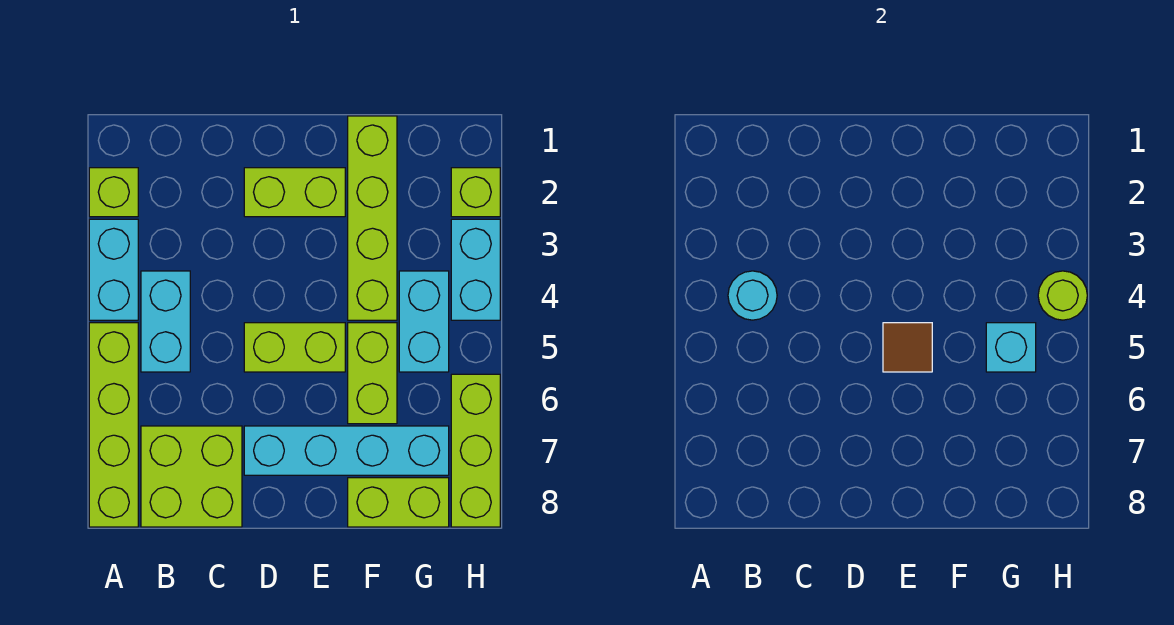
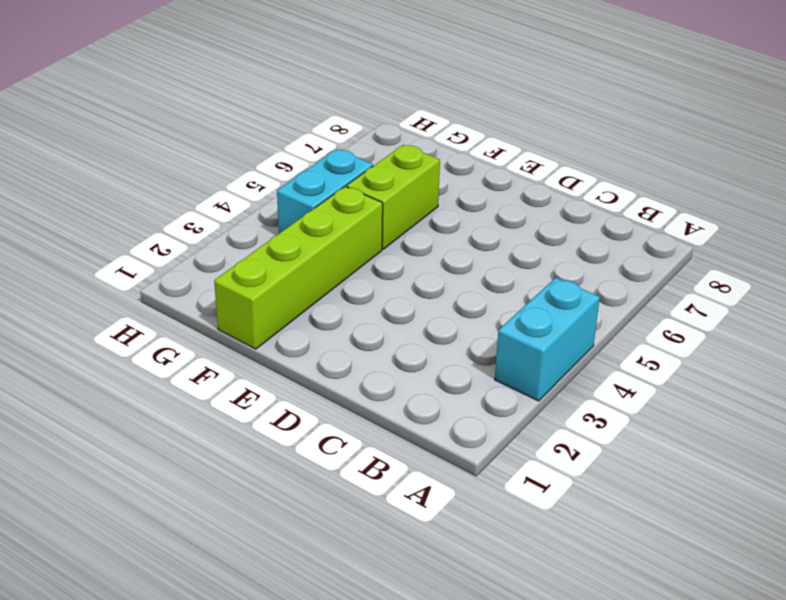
none -> lime brick A2 level 1
none -> lime brick A5:A8 level 1
none -> cyan brick B4:B5 level 1

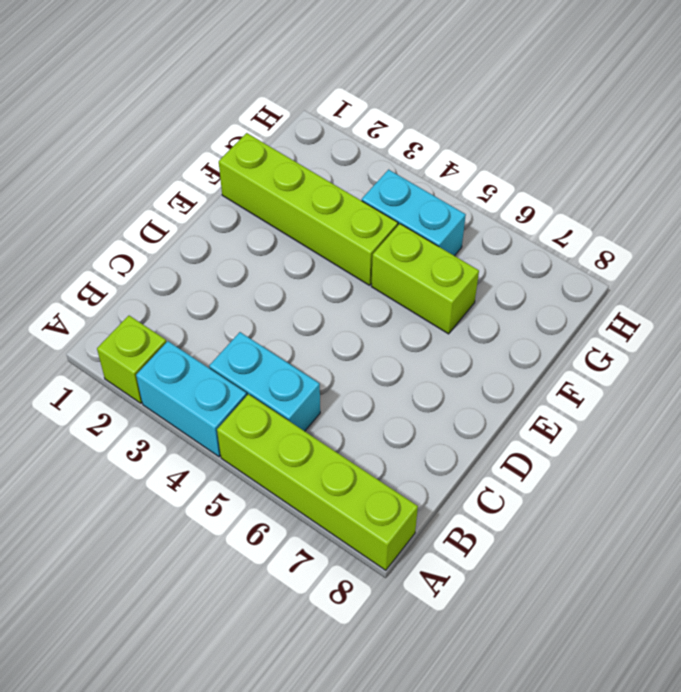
none -> lime brick B7:C8 level 1
none -> lime brick D2:E2 level 1
none -> lime brick D5:E5 level 1

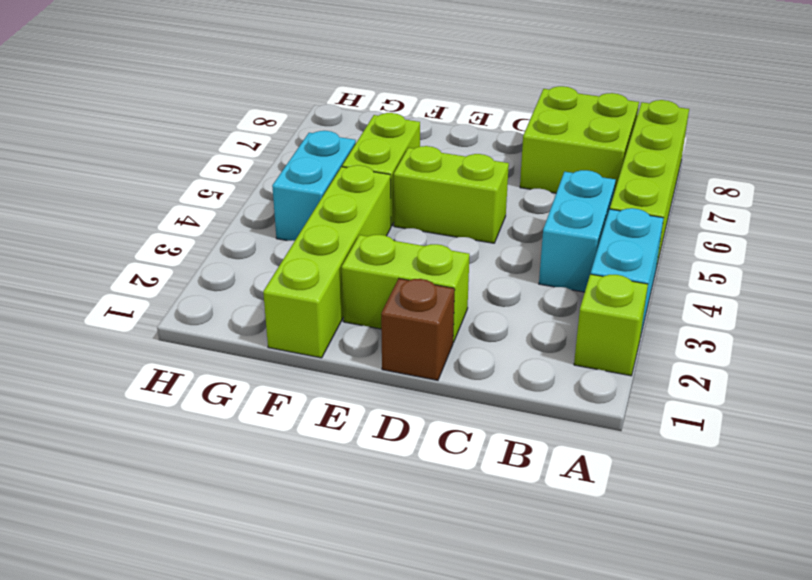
brown brick D1 level 1 -> none
none -> cyan brick D7:G7 level 1
none -> lime brick F8:G8 level 1
none -> lime brick H2 level 1

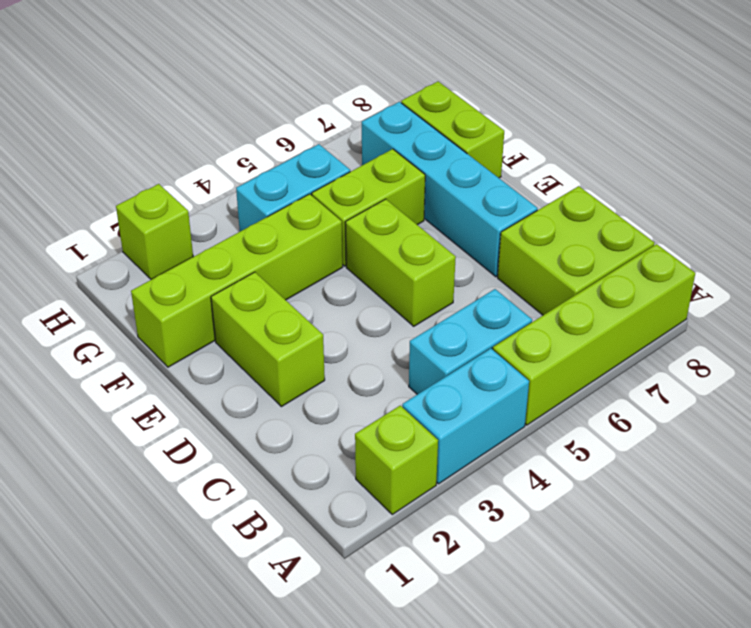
none -> cyan brick H3:H4 level 1
none -> lime brick H6:H8 level 1
none -> cyan round brick B4 level 2

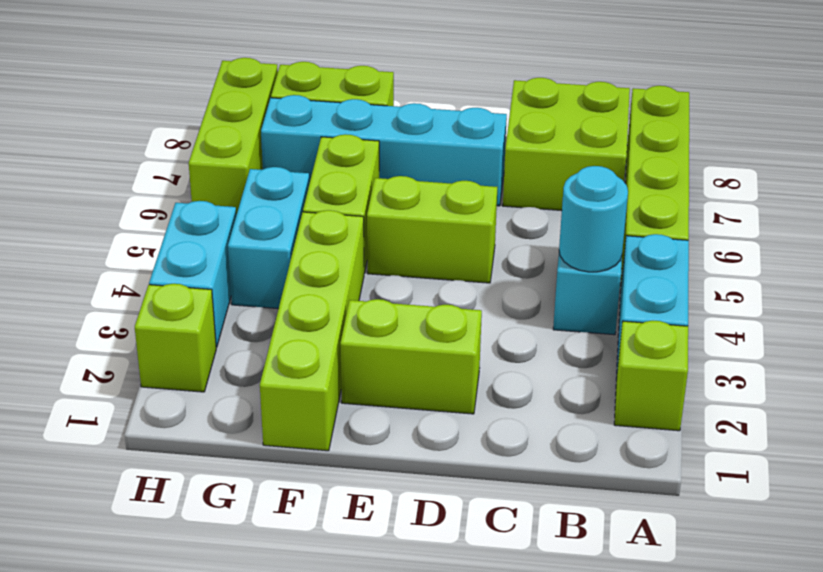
none -> brown tile E5 level 2
none -> cyan brick G5 level 2
none -> lime round brick H4 level 2

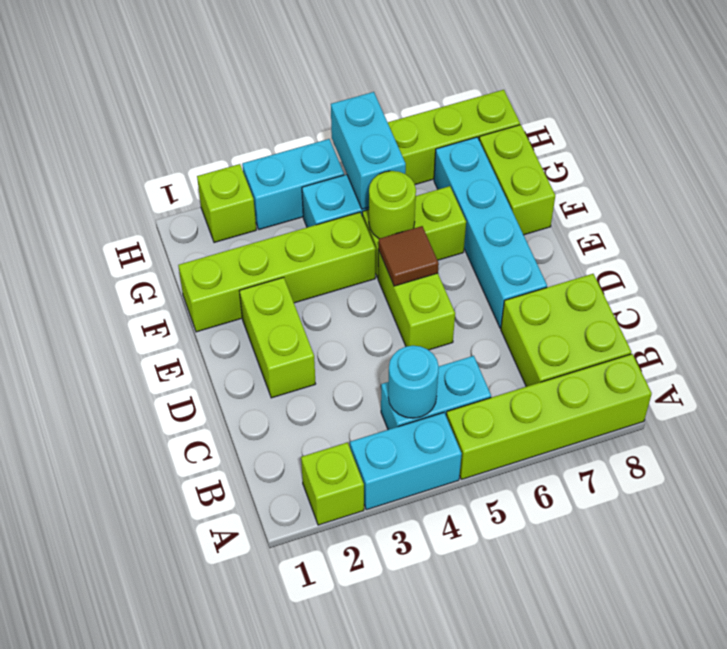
lime round brick F5 level 2 -> lime round brick H4 level 2
cyan brick G5:H5 level 2 -> cyan brick G5 level 2

